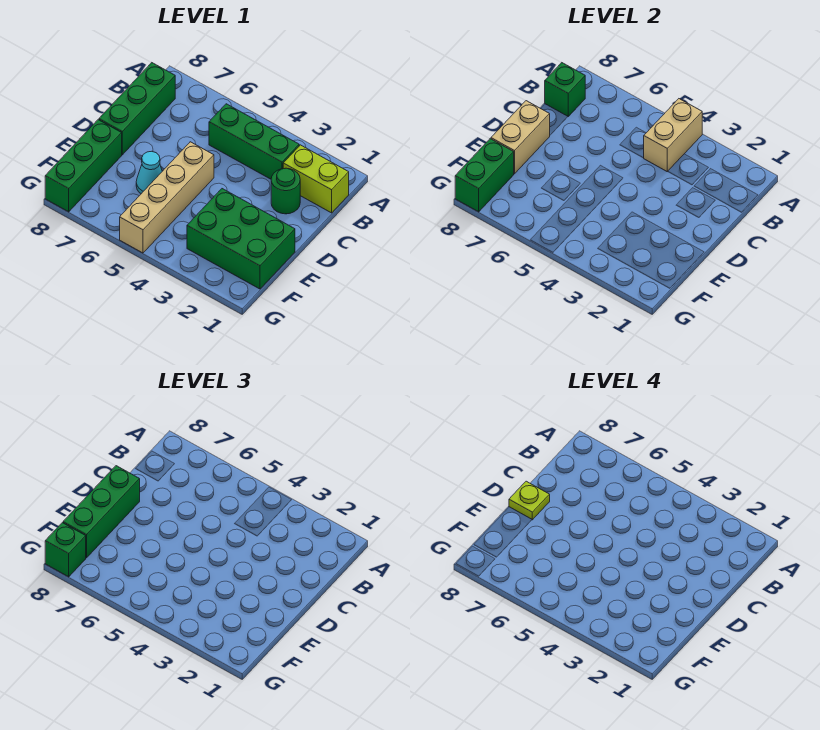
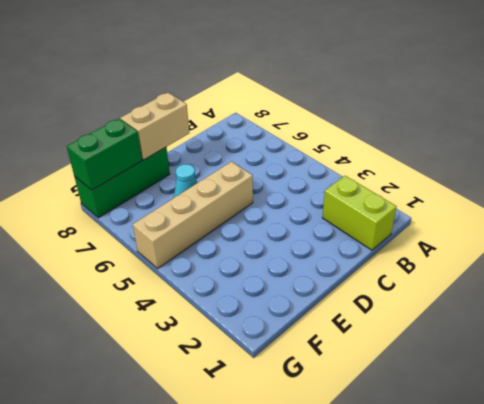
none -> green brick B3:B5 level 1
none -> green brick B8:D8 level 1
none -> green round brick C2 level 1

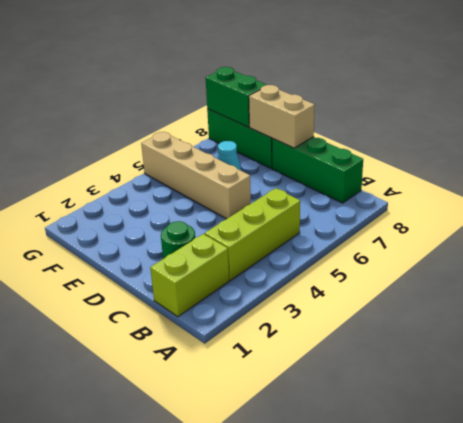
lime brick B3:B5 level 1 -> green brick B3:B5 level 1
none -> green brick E1:F3 level 1
none -> tan brick A4:B4 level 2
none -> green brick B8 level 2

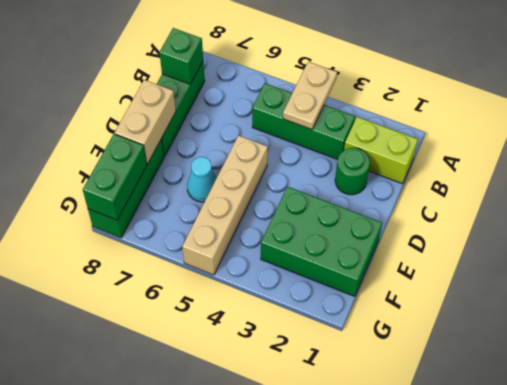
tan plate A4:B4 level 2 -> tan brick A4:B4 level 2
none -> green brick D8:F8 level 3
none -> green brick G8 level 3
none -> lime plate D8 level 4

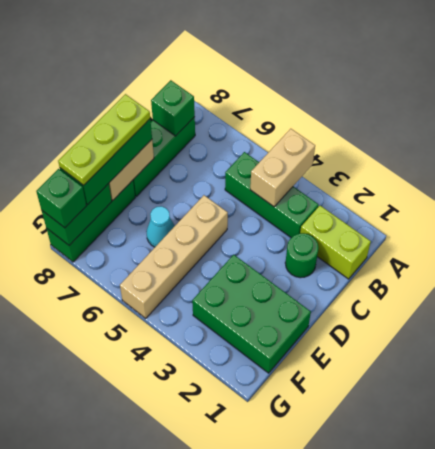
lime plate D8:F8 level 4 -> lime plate D8 level 4

